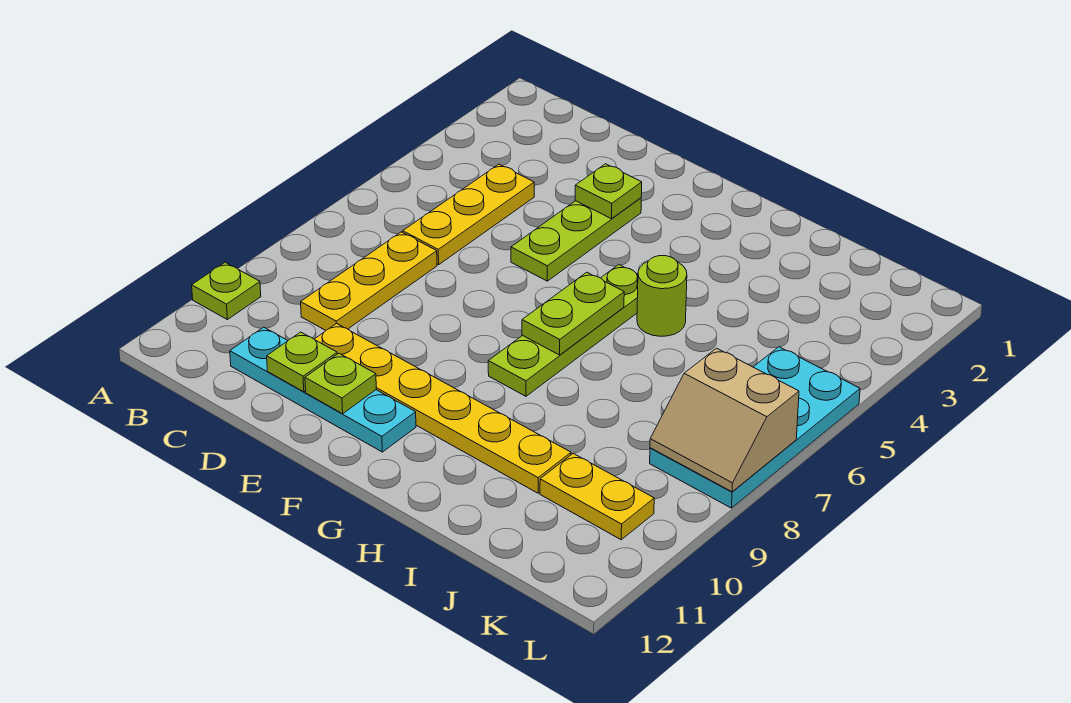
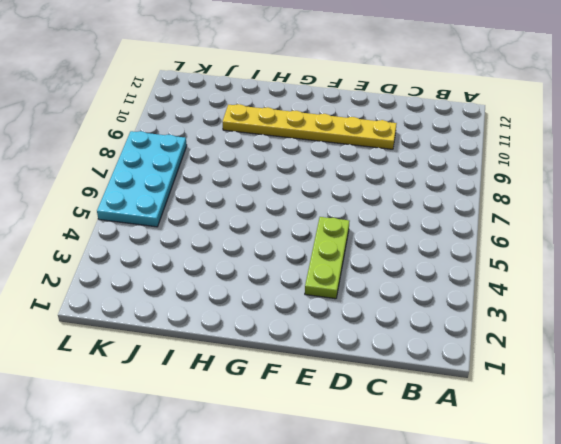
none -> lime plate A10 level 1
none -> yellow plate C4:C6 level 1
none -> yellow plate C7:C9 level 1

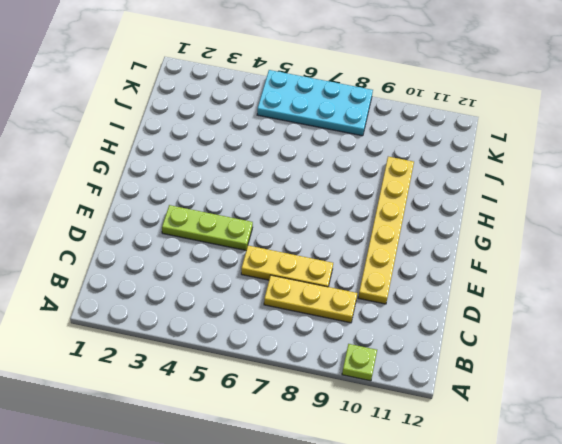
yellow plate D6:D8 level 1 -> yellow plate C4:C6 level 1
none -> cyan plate C11:F11 level 1
none -> lime plate G5:G8 level 1
none -> lime round brick H5 level 1

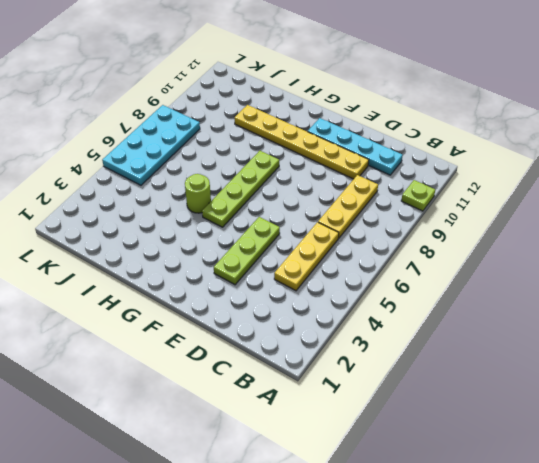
none -> yellow plate J10:K10 level 1
none -> lime plate D11 level 2
none -> lime plate E3 level 2

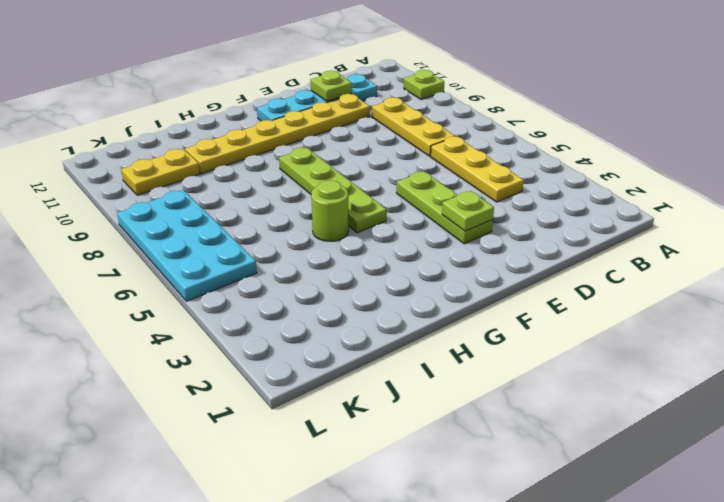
none -> lime plate E11 level 2
none -> lime plate G6:G7 level 2
none -> tan slope K7:L8 level 2 top 7

